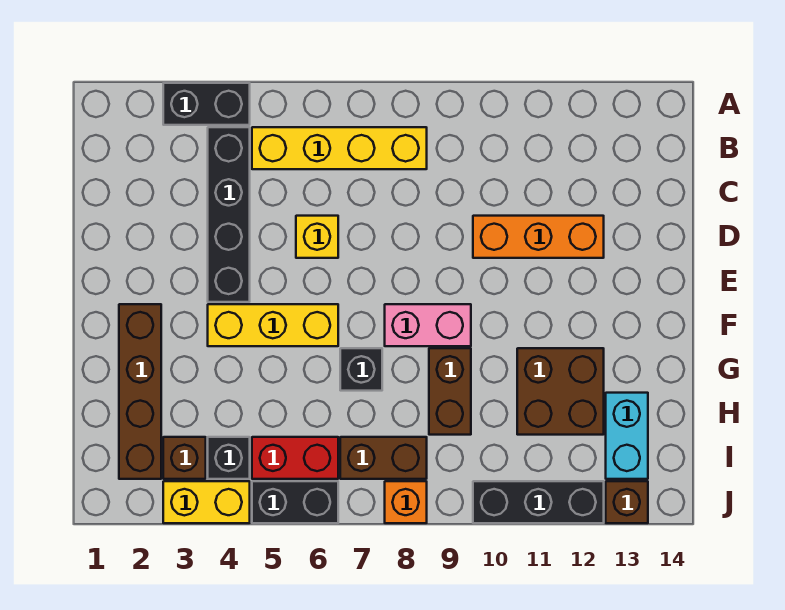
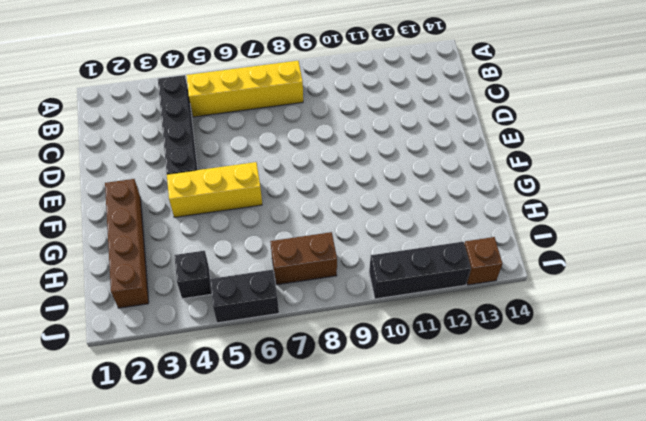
none -> black brick A3:A4 level 1
none -> yellow brick D6 level 1
none -> orange brick D10:D12 level 1

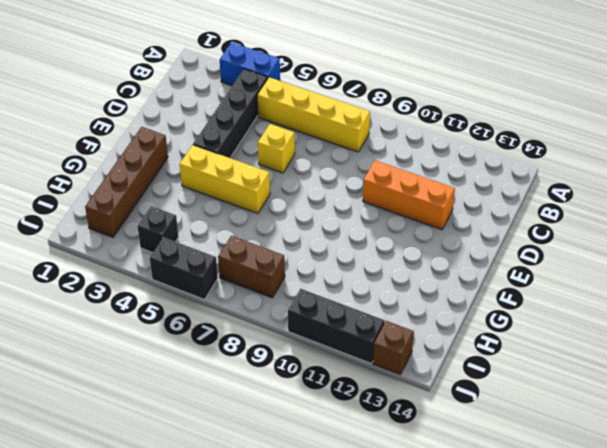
blue brick A3:A4 level 1 -> black brick A3:A4 level 1
none -> pink brick F8:F9 level 1
none -> black brick G7 level 1
none -> brown brick G9:H9 level 1

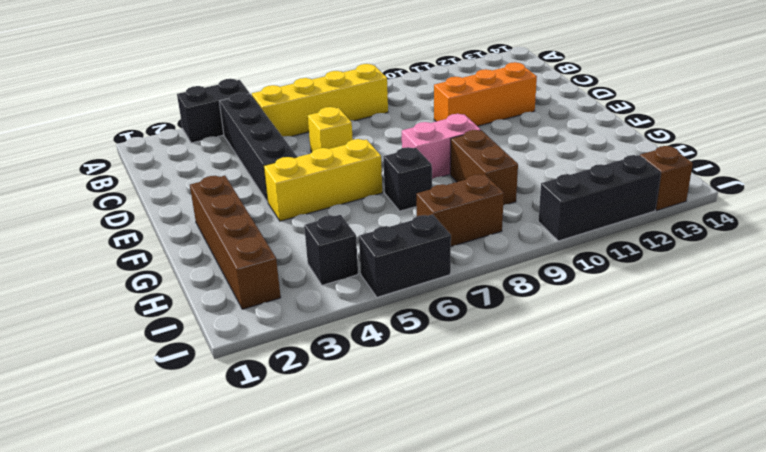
none -> brown brick G11:H12 level 1
none -> cyan brick H13:I13 level 1
none -> brown brick I3 level 1

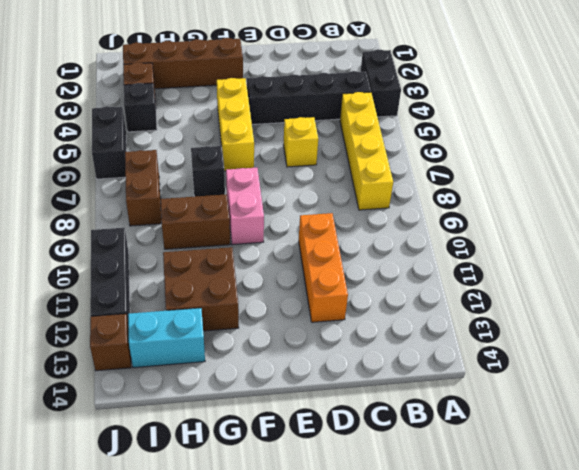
none -> red brick I5:I6 level 1
none -> yellow brick J3:J4 level 1
none -> orange brick J8 level 1

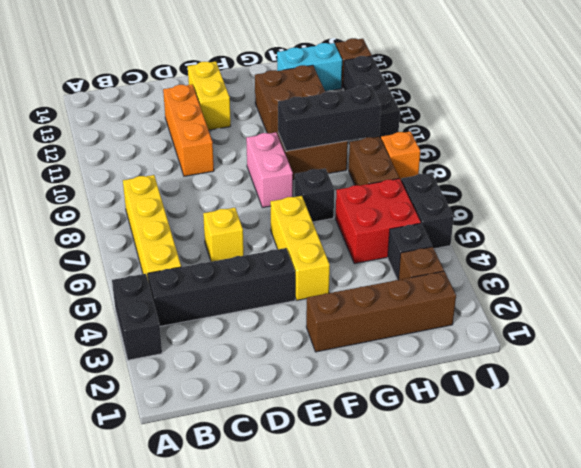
yellow brick E12:E13 level 1 -> yellow brick J3:J4 level 1
black brick G9:I9 level 2 -> none
red brick H5:I6 level 1 -> red brick I5:I6 level 1

